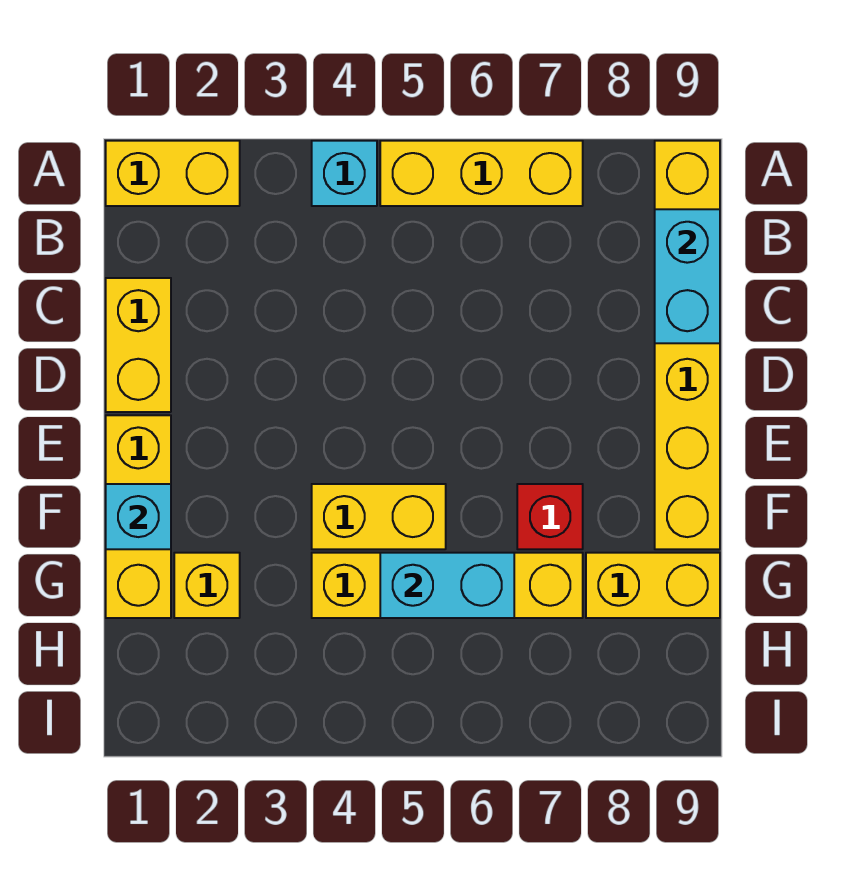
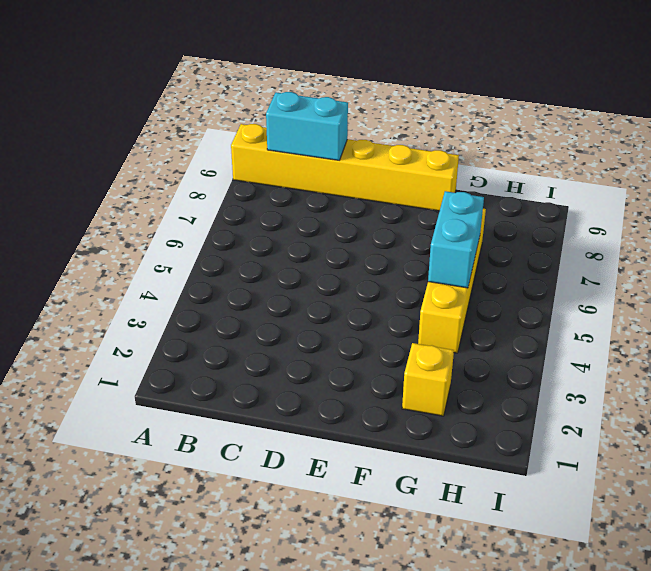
none -> yellow brick A1:A2 level 1
none -> cyan brick A4 level 1
none -> yellow brick A5:A7 level 1

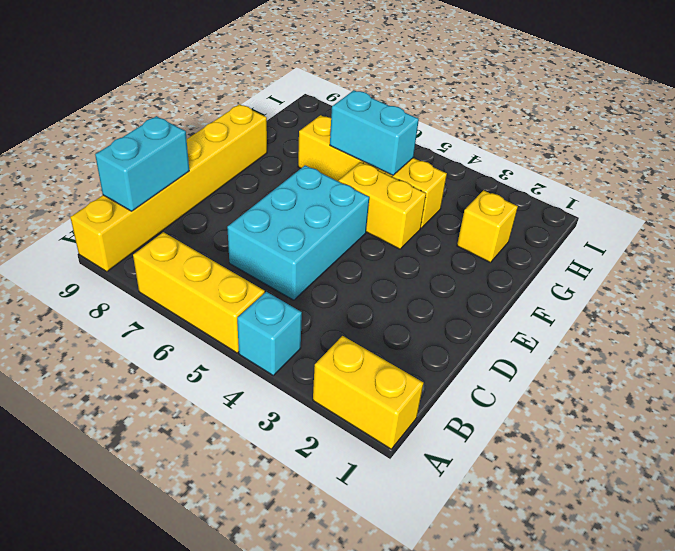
cyan brick C5:E6 level 1 -> none
none -> yellow brick C1:D1 level 1
none -> yellow brick E1:G1 level 1
none -> red brick F7 level 1

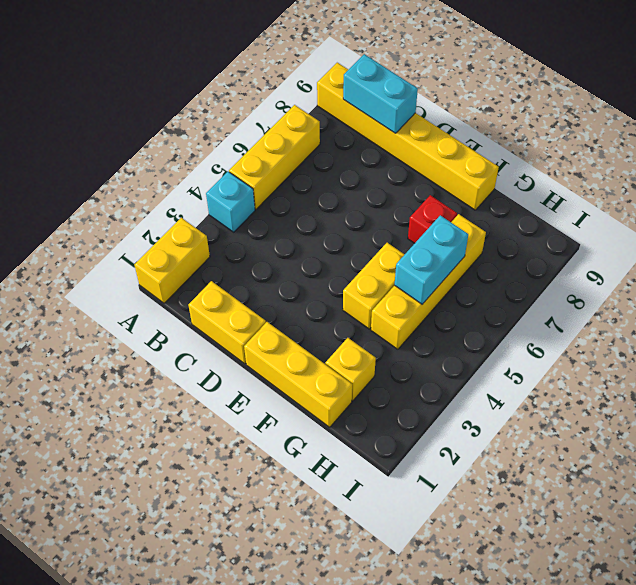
none -> yellow brick G8:G9 level 1
none -> cyan brick F1 level 2

